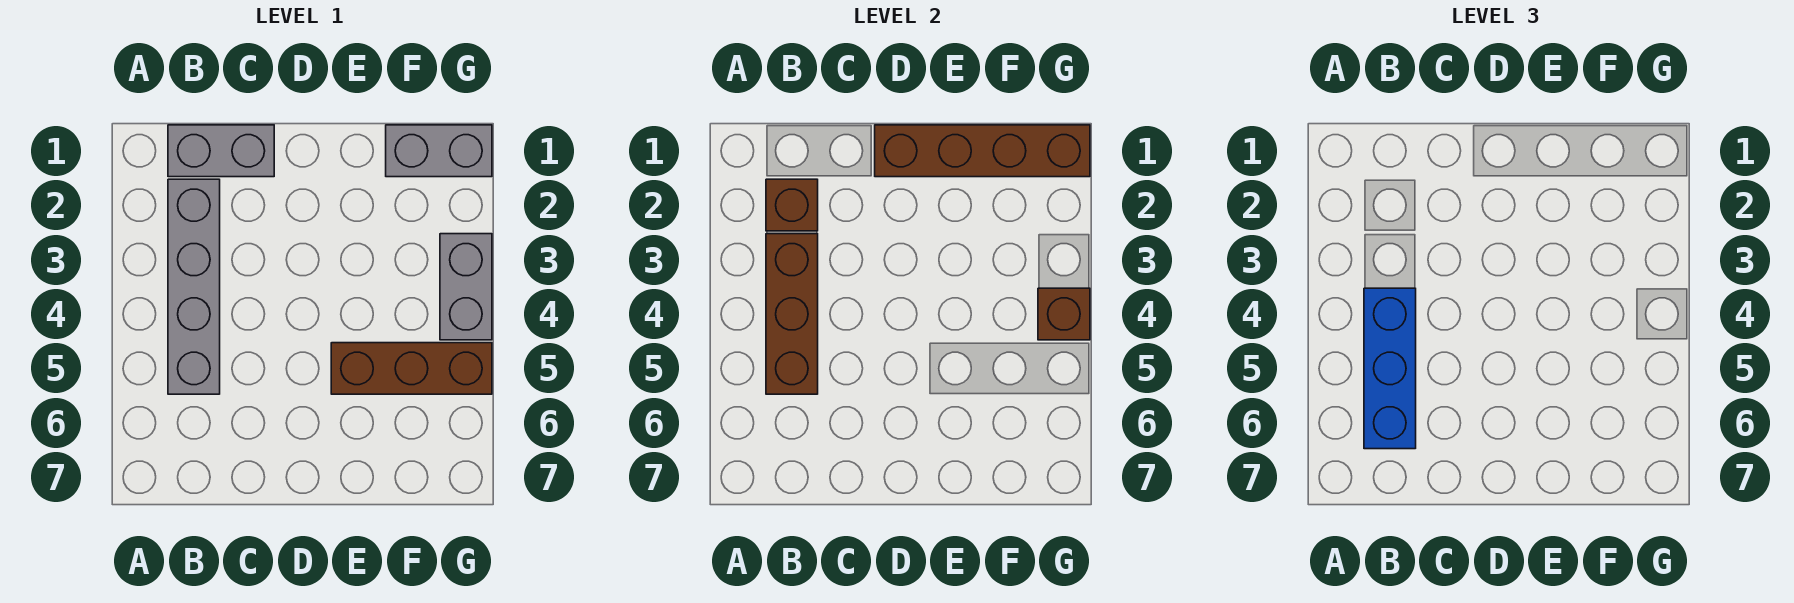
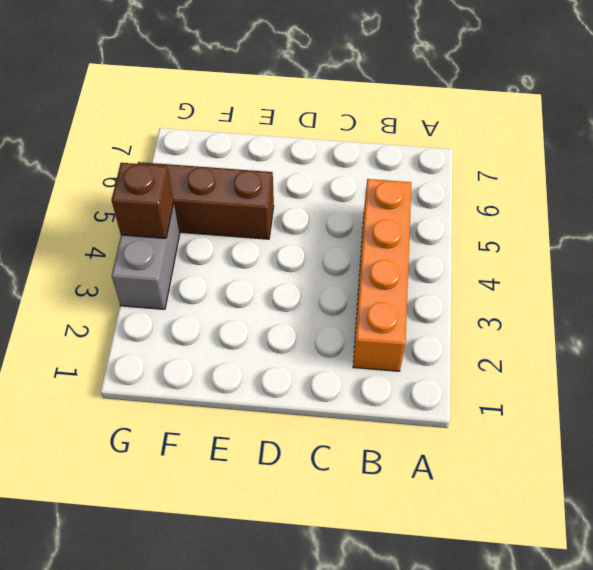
orange brick B2:B5 level 1 -> grey brick B2:B5 level 1
none -> grey brick B1:C1 level 1
none -> grey brick F1:G1 level 1

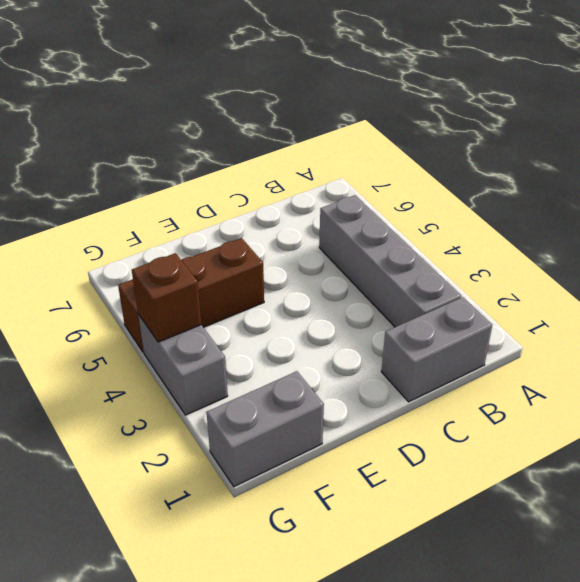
none -> brown brick B2 level 2
none -> brown brick B3:B5 level 2

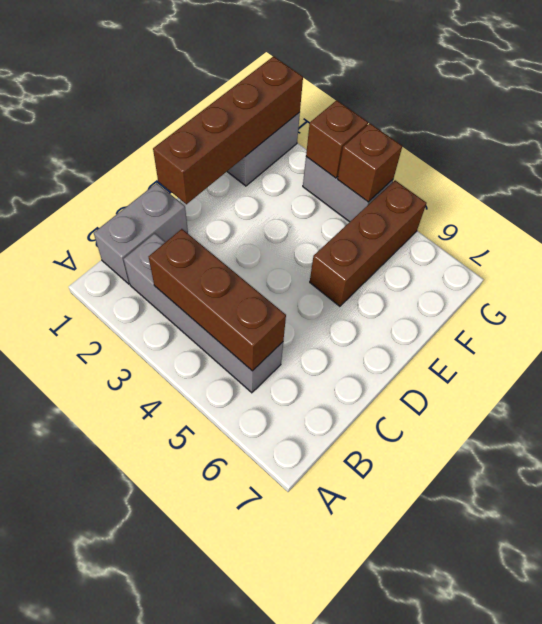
brown brick G3 level 2 -> brown brick B2 level 2
none -> blue brick B4:B6 level 3

